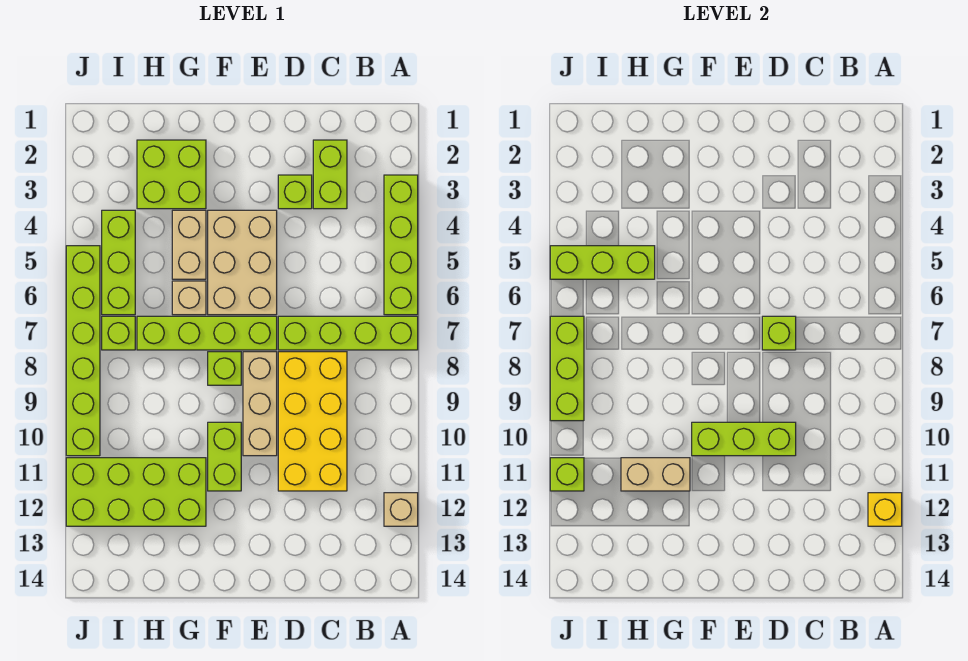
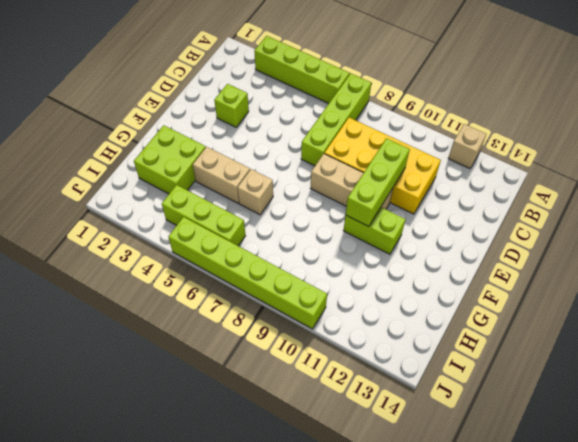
none -> lime brick C2:C3 level 1
none -> tan brick E4:F6 level 1
none -> lime brick E7:H7 level 1

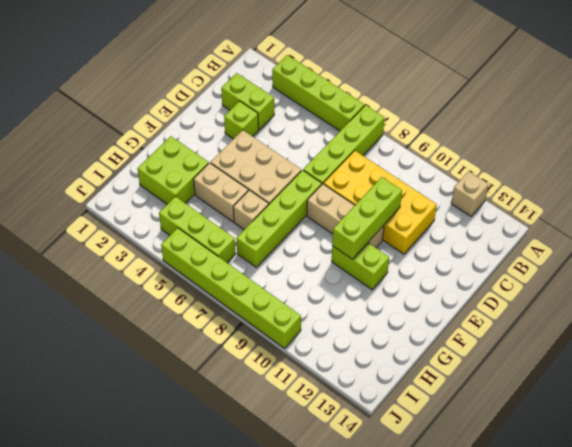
none -> lime brick F8 level 1
none -> lime brick G11:J12 level 1
none -> lime brick I7 level 1

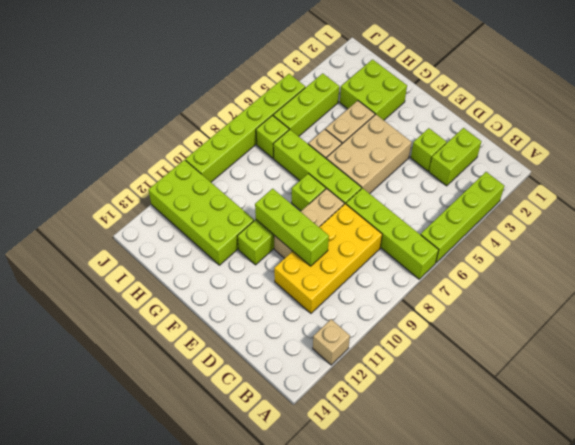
none -> yellow brick A12 level 2
none -> lime brick D7 level 2
none -> tan brick G11:H11 level 2

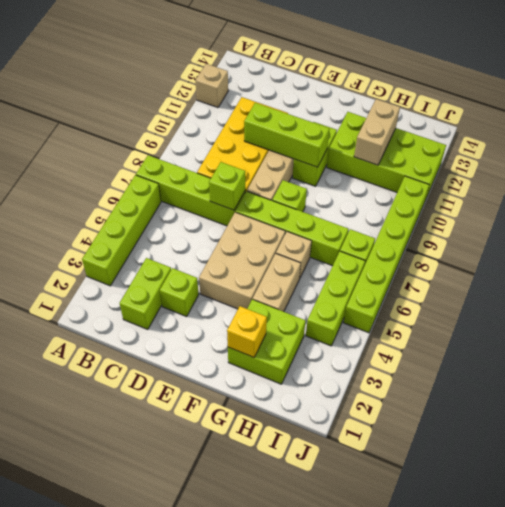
yellow brick G2 level 2 -> yellow brick A12 level 2
tan brick H11:H12 level 2 -> tan brick G11:H11 level 2
none -> lime brick H5:J5 level 2
none -> lime brick J7:J9 level 2
none -> lime brick J11 level 2

